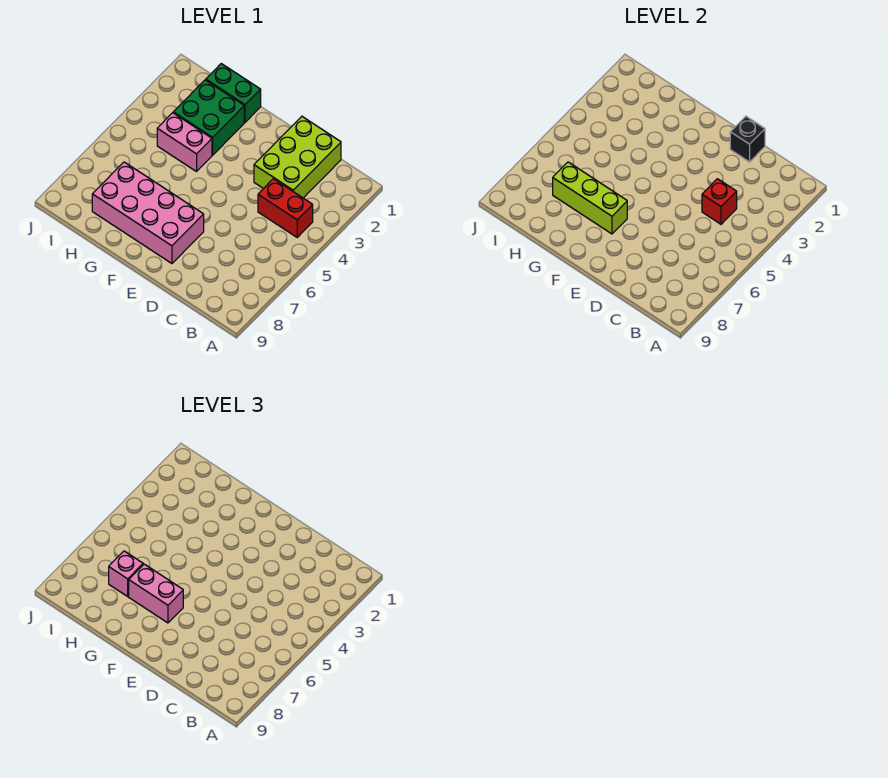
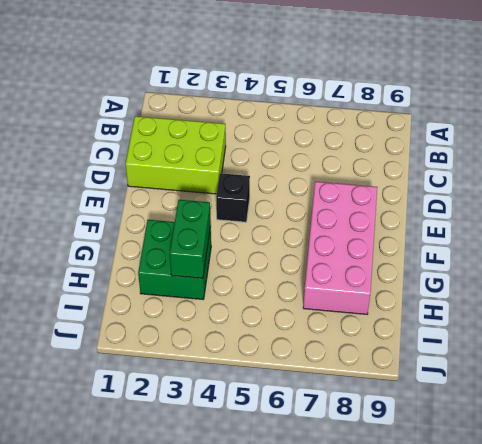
black brick E4 level 1 -> black brick D1 level 2
green brick G3:H3 level 2 -> green brick G1:H1 level 1
none -> red brick B4:C4 level 1
none -> pink brick G4:H4 level 1

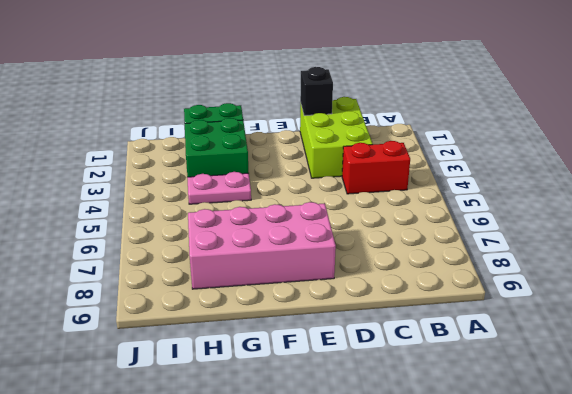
pink plate G4:H4 level 1 -> pink brick G4:H4 level 1
none -> red brick C4 level 2
none -> lime brick F7:H7 level 2

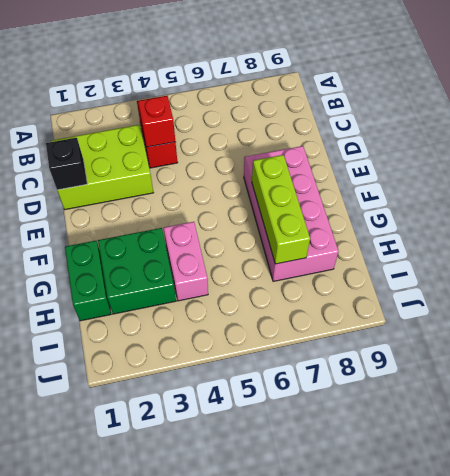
none -> pink brick F7:G7 level 3
none -> pink brick H7 level 3

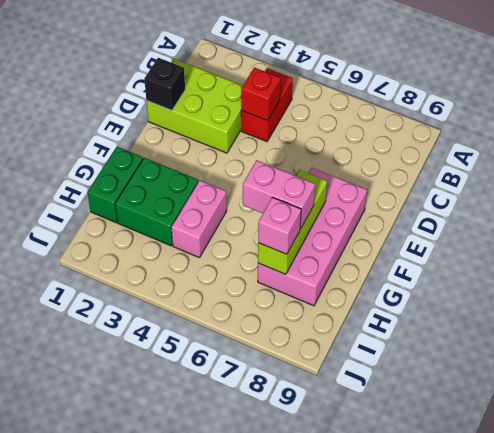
pink brick G6:G7 level 3 -> pink brick F7:G7 level 3

